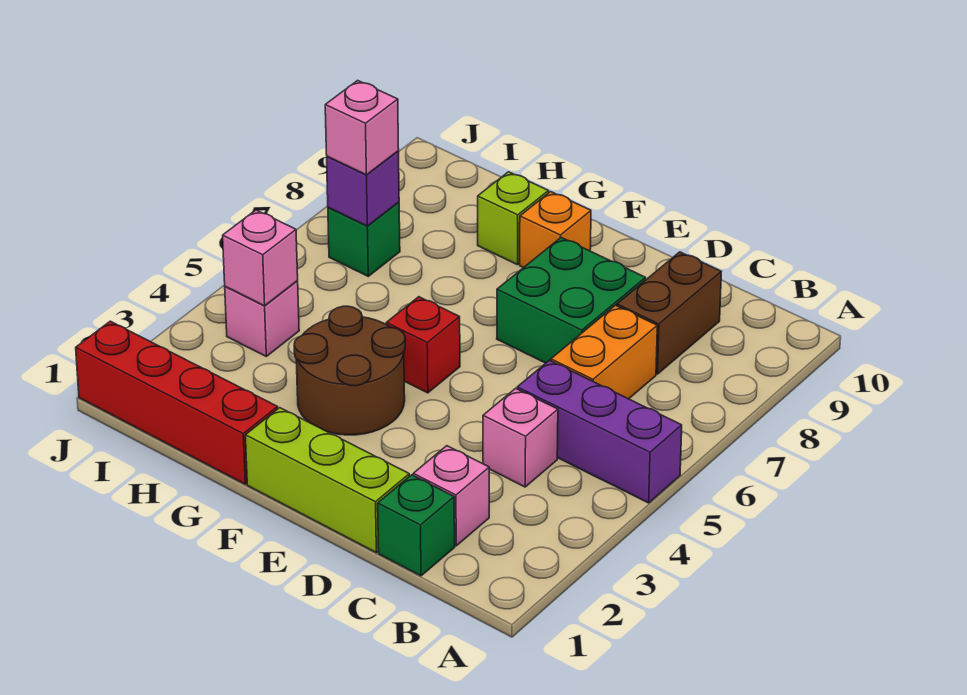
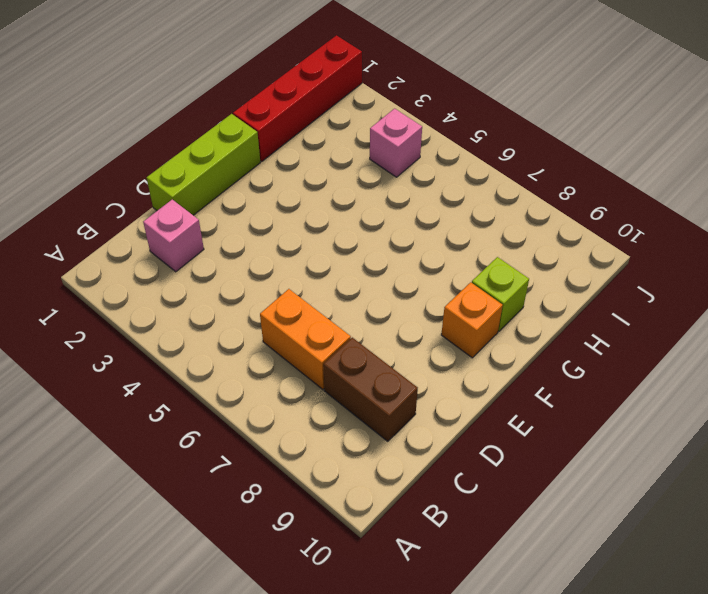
none -> purple brick A5:C5 level 1
none -> green brick C1 level 1
none -> pink brick C4 level 1

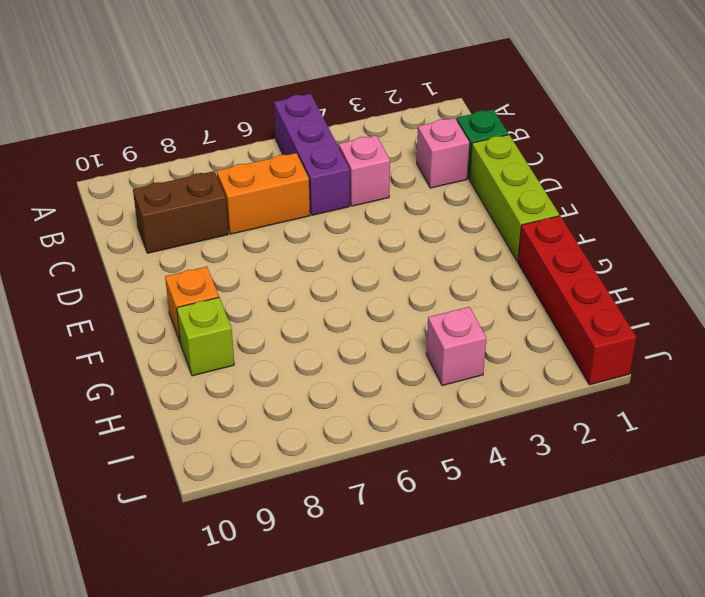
none -> green brick D7:E8 level 1
none -> brown round brick F3:G4 level 1
none -> red brick F5 level 1

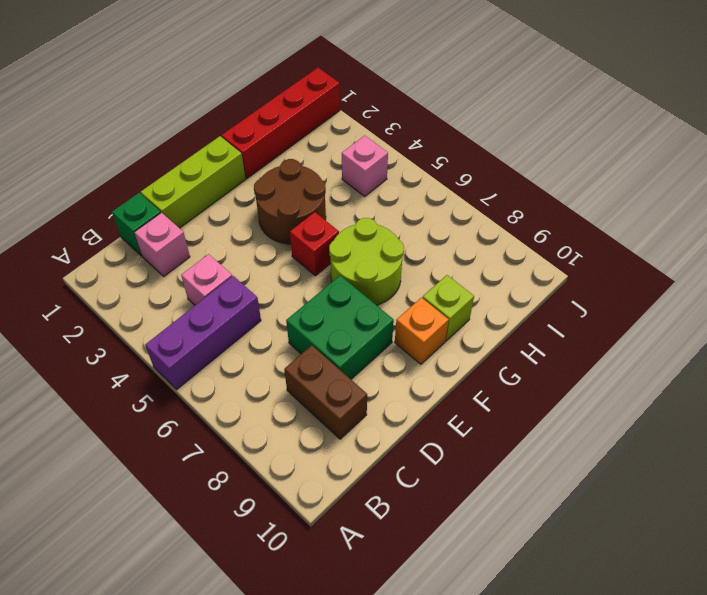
lime round brick F6:G7 level 1 -> none
none -> orange brick C6:C7 level 1
none -> green brick I7 level 1
none -> pink brick I4 level 2

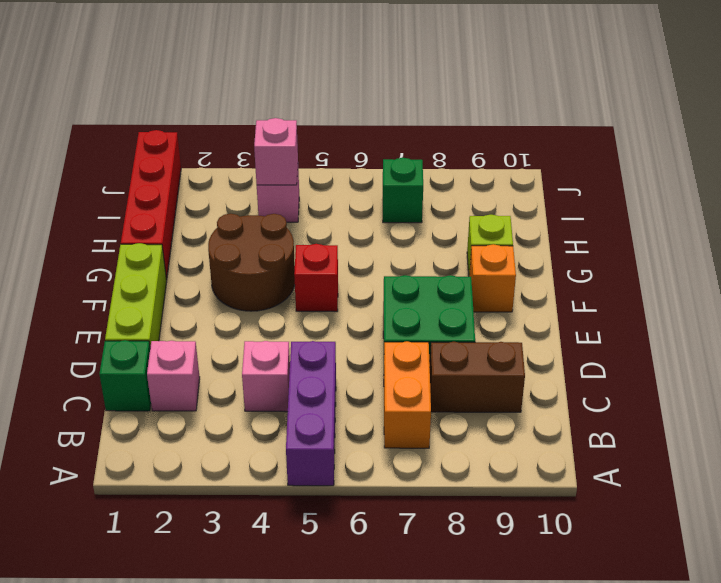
orange brick B7:C7 level 1 -> orange brick C6:C7 level 1
none -> purple brick I7 level 2
none -> pink brick I7 level 3

